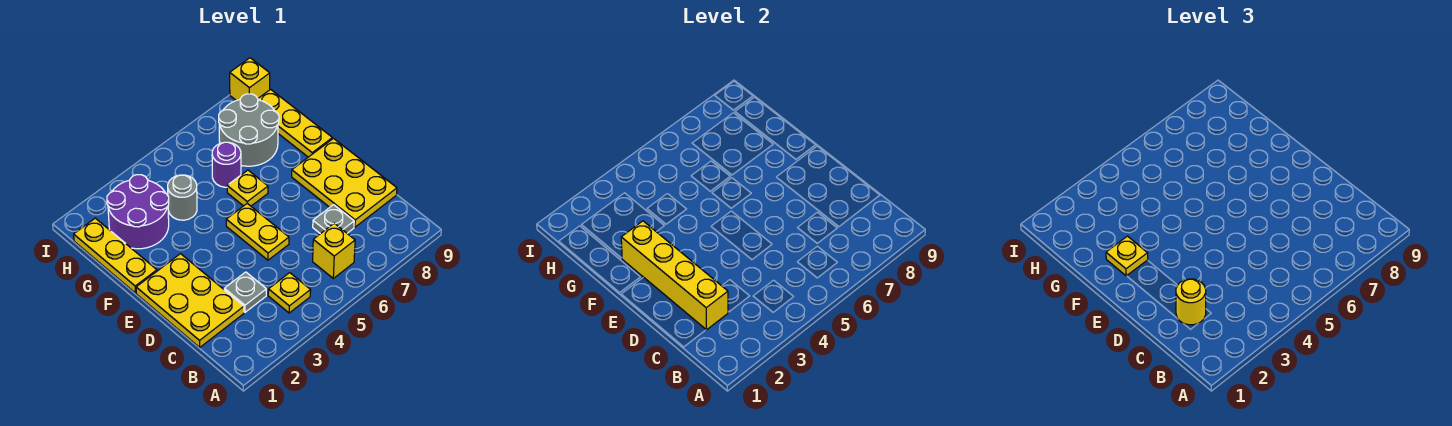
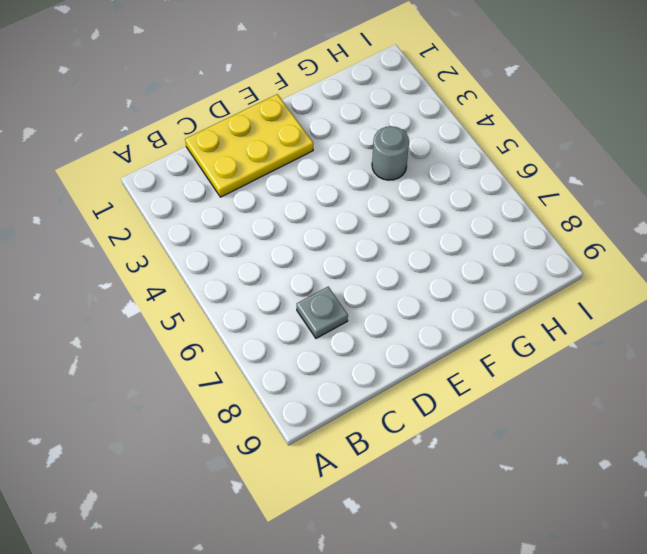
none -> yellow plate B4 level 1
none -> yellow brick B6 level 1
none -> grey plate C3 level 1

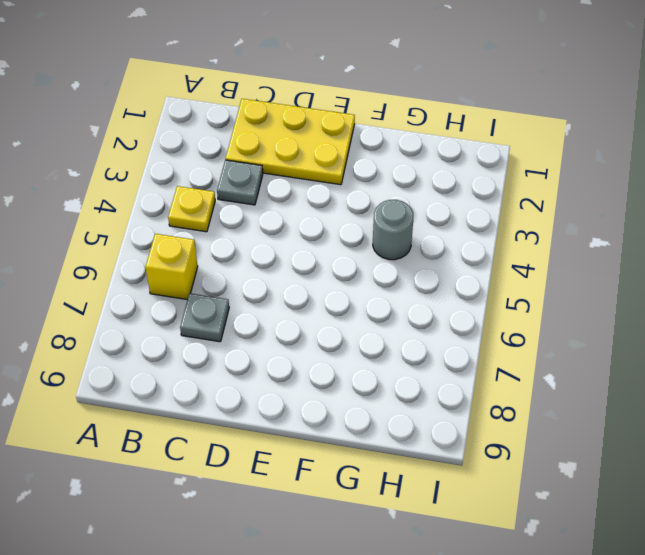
none -> yellow plate C8:E9 level 1
none -> yellow plate D5:E5 level 1
none -> yellow plate F1:H1 level 1

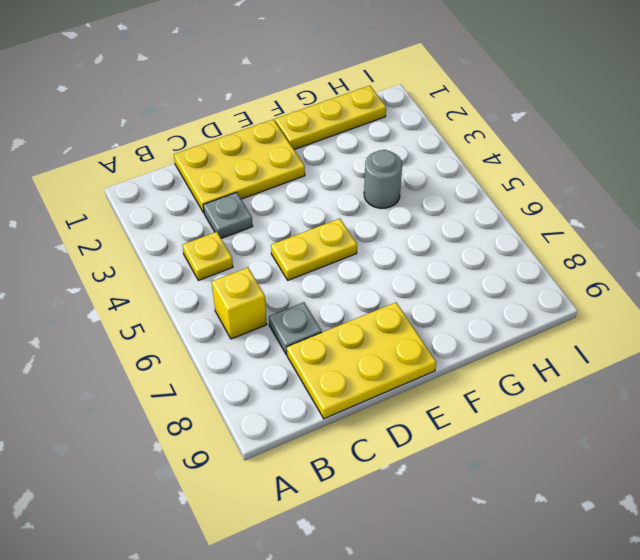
none -> yellow plate F6 level 1
none -> yellow plate F9:H9 level 1
none -> purple round brick G2:H3 level 1

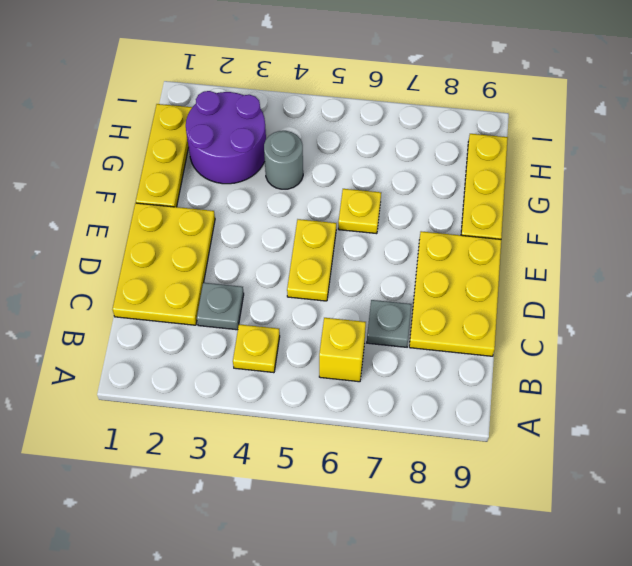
none -> purple round brick G6 level 1
none -> grey round brick G7:H8 level 1
none -> yellow brick I9 level 1

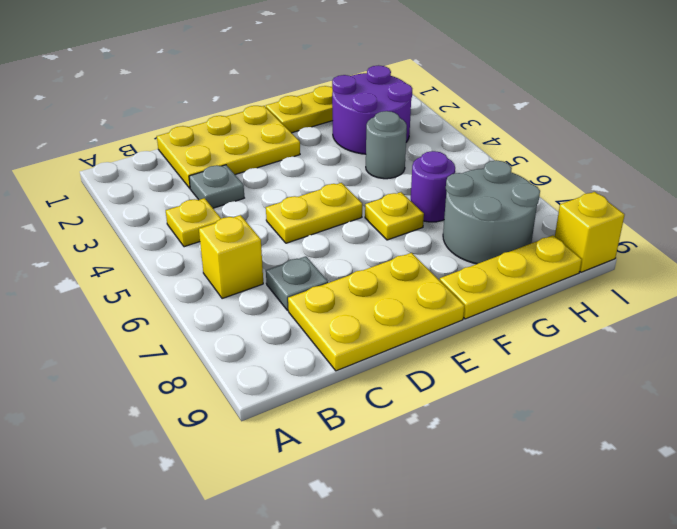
none -> yellow brick C2:F2 level 2
none -> yellow round brick C2 level 3
none -> yellow plate F2 level 3

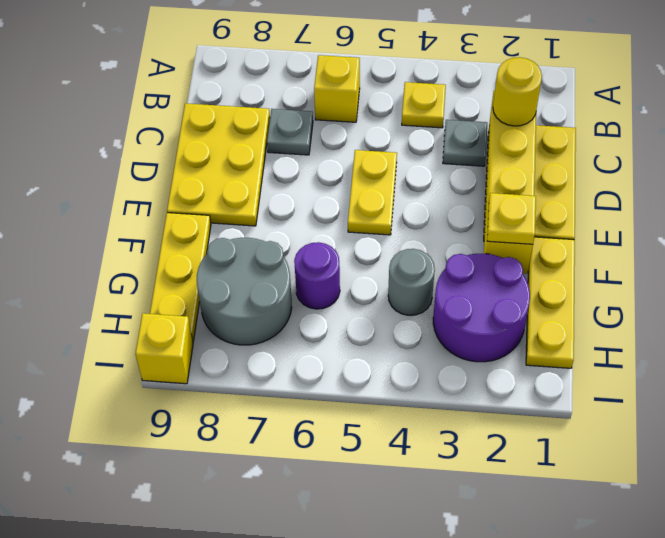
none -> yellow plate F6 level 1

